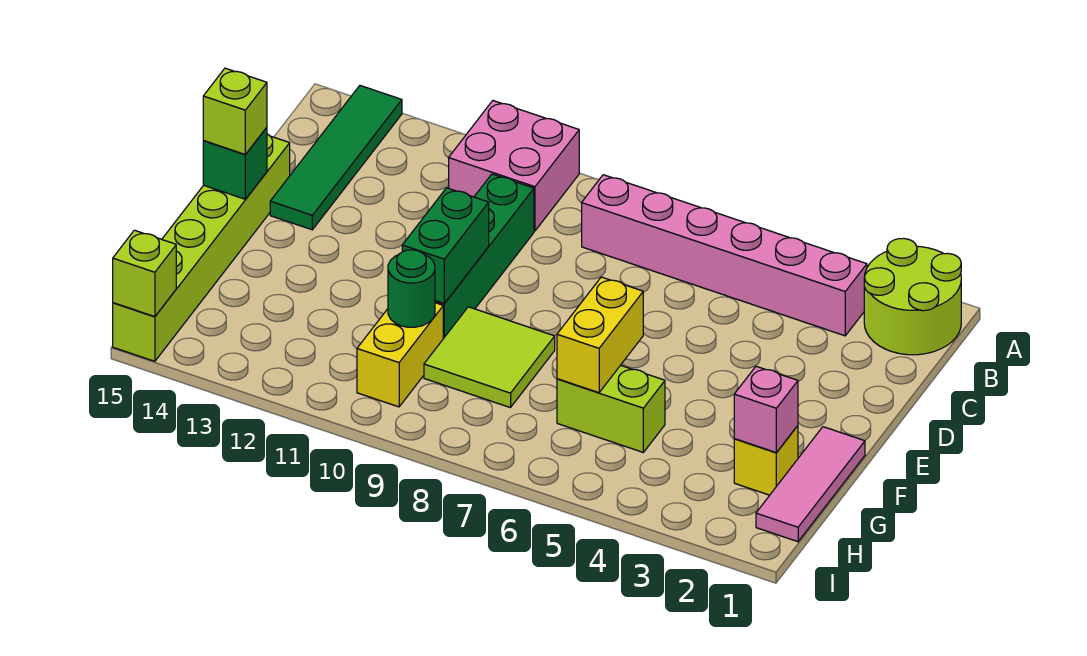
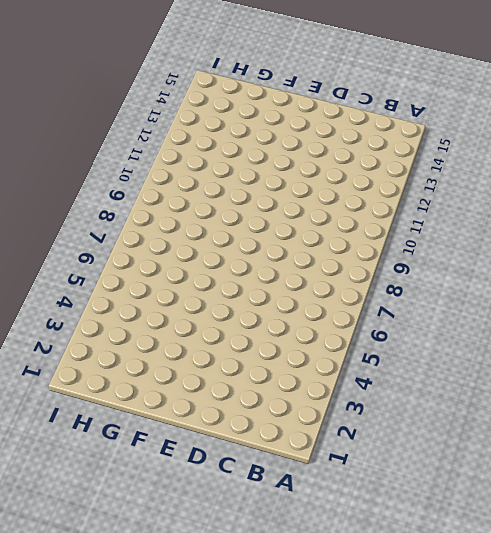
none -> lime round brick A1:B2 level 1
none -> pink brick A10:B11 level 1
none -> green tile A14:D14 level 1

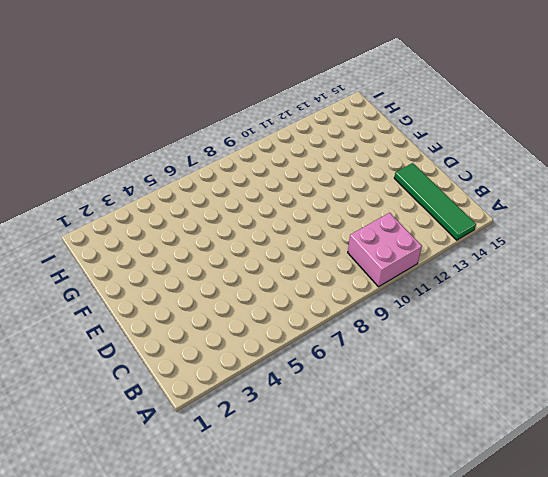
none -> lime round brick A1:B2 level 1
none -> pink brick B3:B8 level 1
none -> green brick C10:F10 level 1

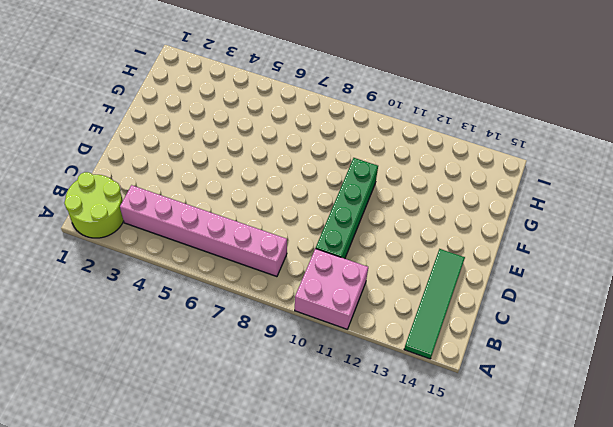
none -> lime brick D15:I15 level 1
none -> pink tile F1:H1 level 1
none -> lime tile F8:G9 level 1

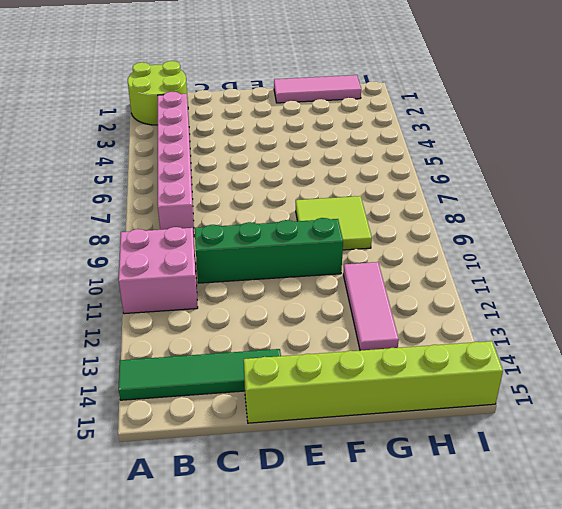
pink tile G11:G13 level 1 -> none
none -> yellow brick G2 level 1
none -> lime brick G5:G6 level 1
none -> yellow brick G10:H10 level 1

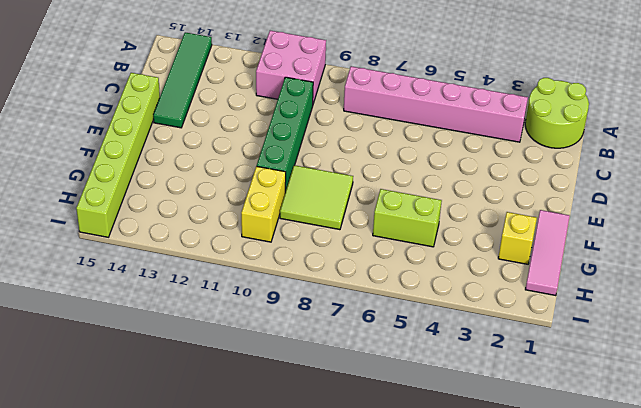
none -> green brick E10:F10 level 2
none -> green brick E15 level 2
none -> yellow brick F6:G6 level 2

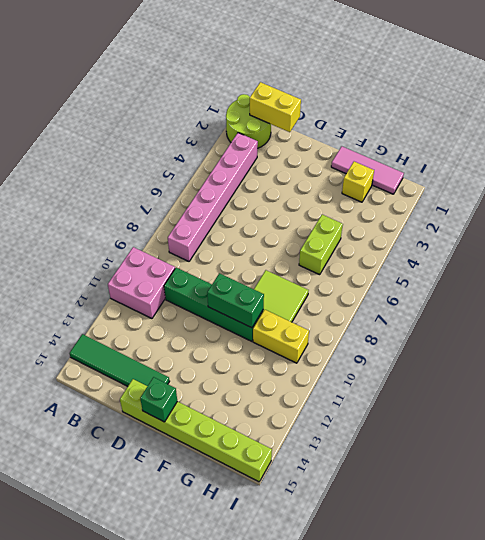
yellow brick B1:C1 level 2 -> yellow brick F6:G6 level 2
none -> pink brick G2 level 2
none -> green round brick G10 level 2
none -> lime brick I15 level 2

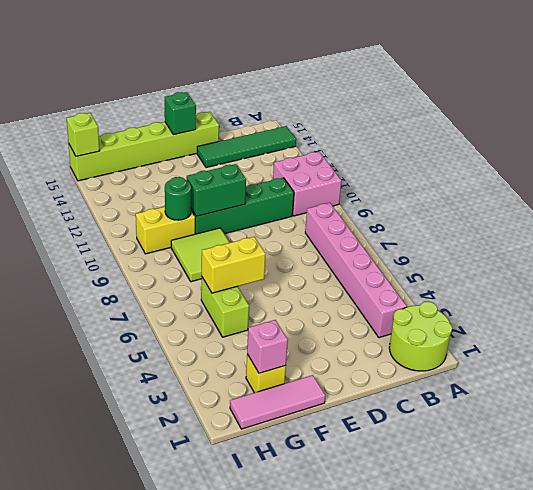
none -> lime brick E15 level 3

